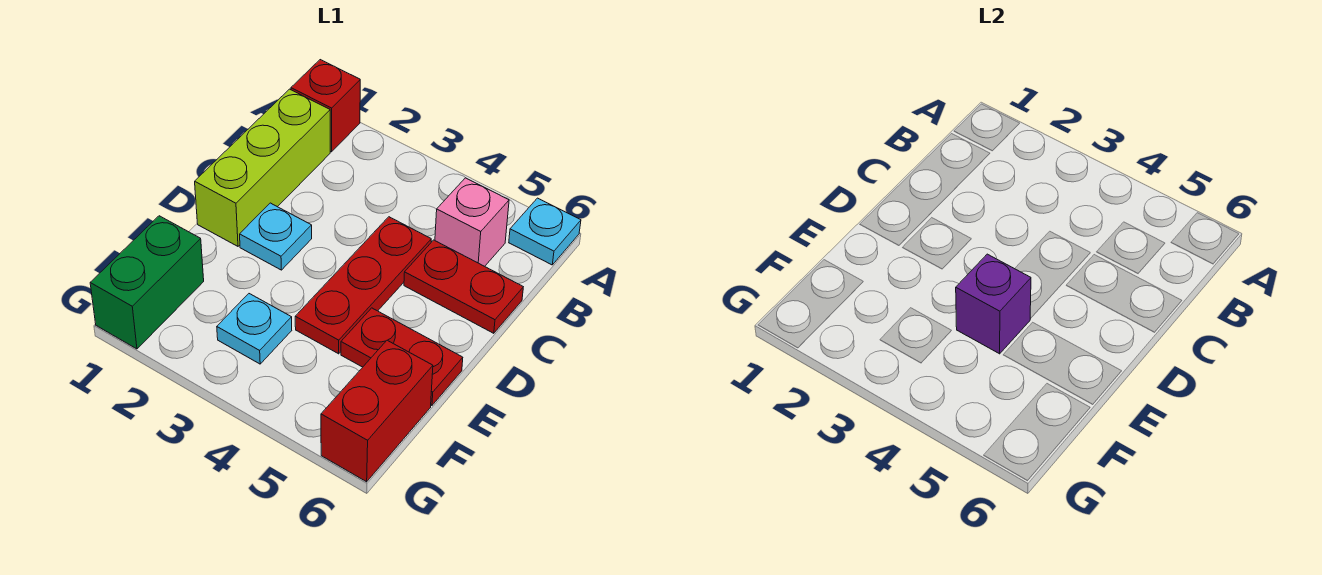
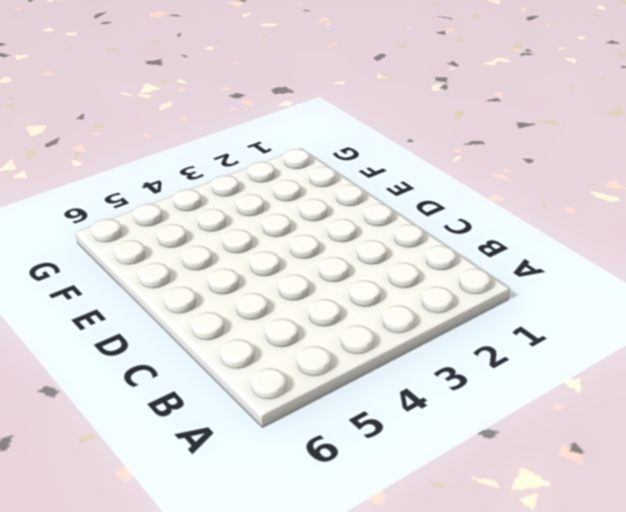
none -> red brick A1 level 1
none -> cyan plate A6 level 1
none -> lime brick B1:D1 level 1

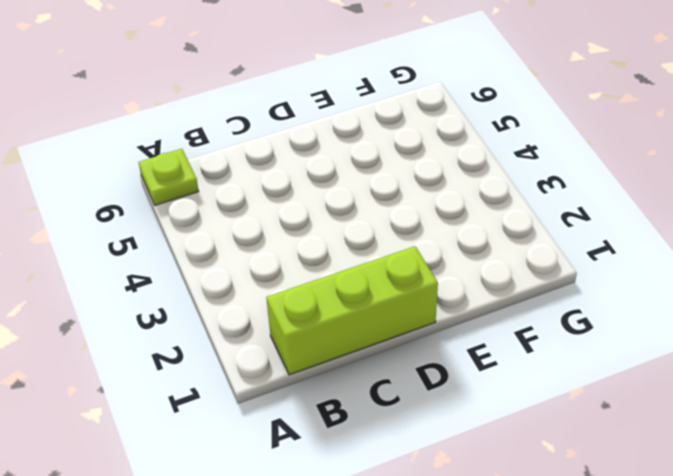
lime plate A6 level 1 -> cyan plate A6 level 1
none -> red brick A1 level 1
none -> pink brick B5 level 1
none -> red plate C4:E4 level 1

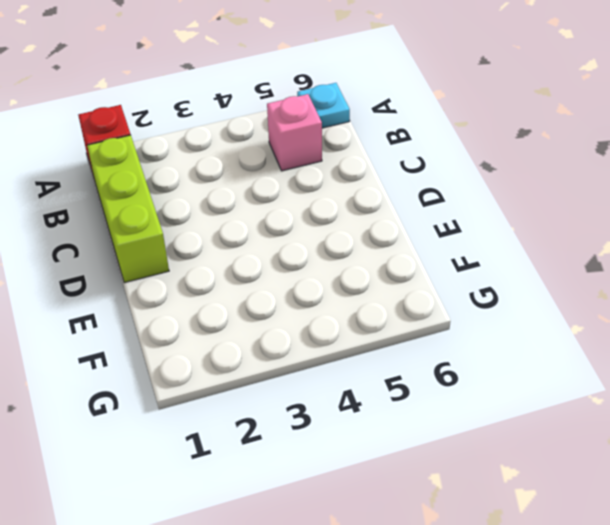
none -> red plate C4:E4 level 1
none -> red plate C5:C6 level 1
none -> cyan plate D2 level 1

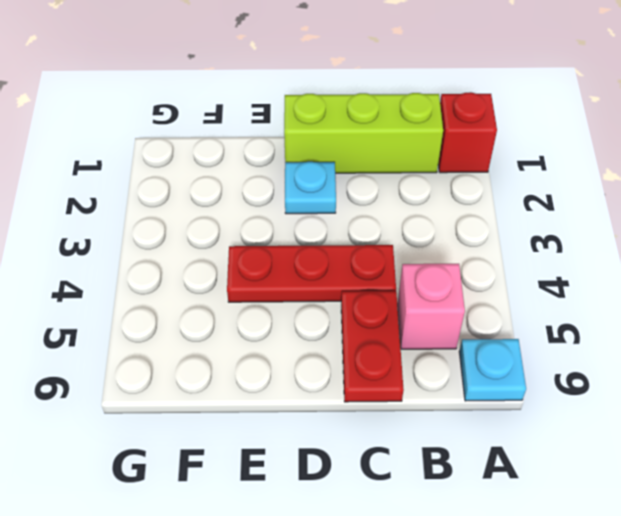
none -> red plate E5:E6 level 1
none -> green brick F1:G1 level 1
none -> cyan plate F3 level 1

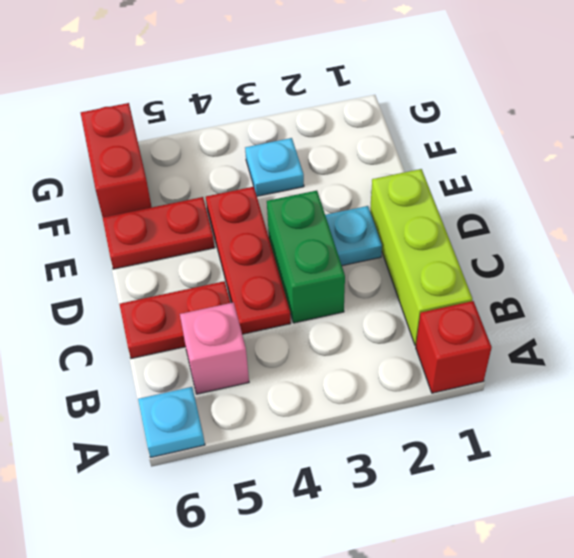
green brick C3:D3 level 1 -> green brick F1:G1 level 1
none -> purple brick E4 level 2

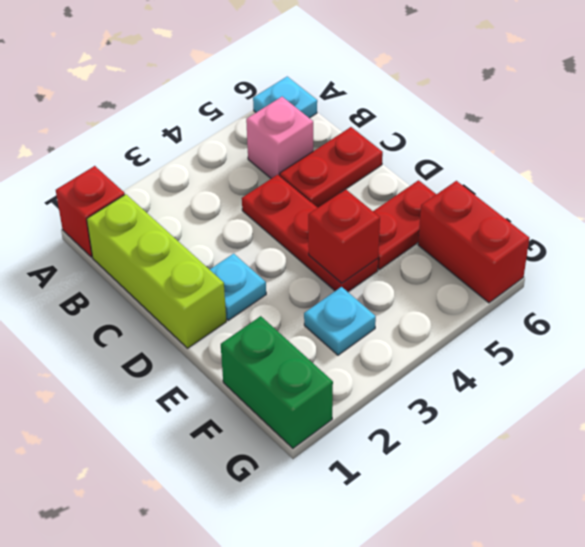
red brick E4 level 2 -> purple brick E4 level 2

